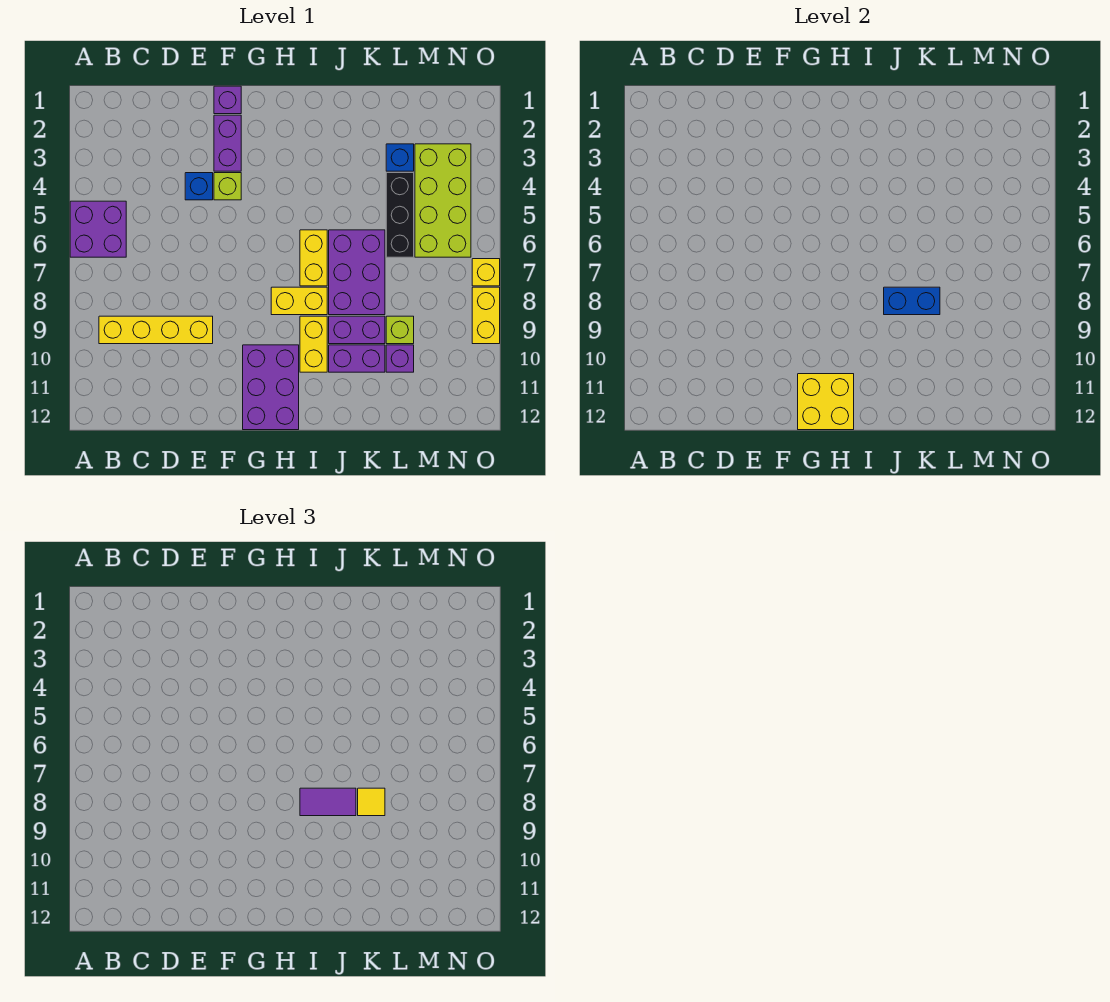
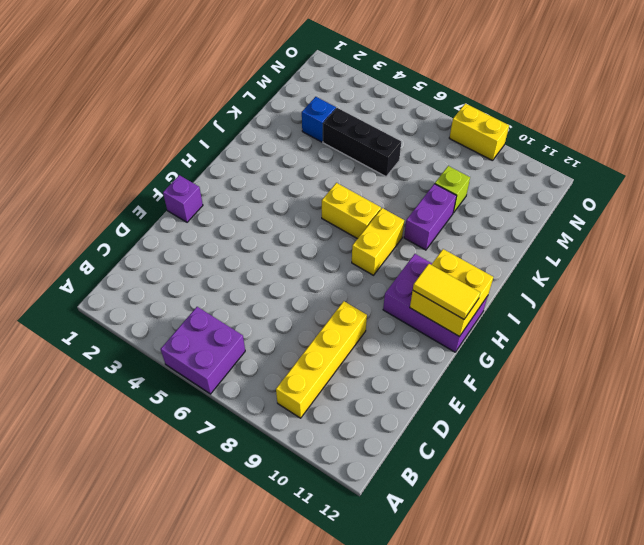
yellow tile G11:G12 level 3 -> none
none -> blue brick E4 level 1
none -> purple brick F2:F3 level 1
none -> lime brick F4 level 1

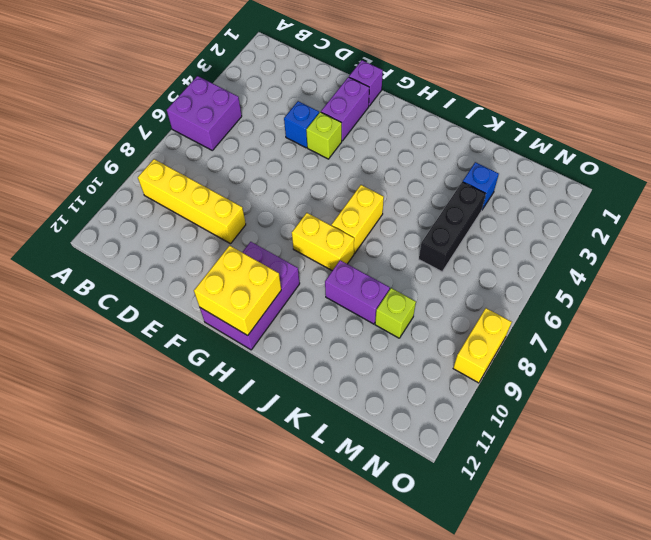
none -> yellow brick I9:I10 level 1
none -> purple brick J6:K8 level 1
none -> purple brick J10:K10 level 1

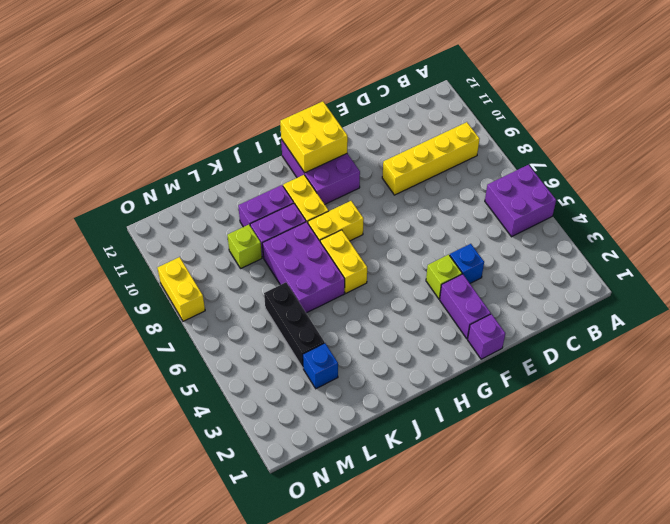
none -> purple brick L10 level 1
none -> lime brick M3:N6 level 1
none -> yellow brick O7 level 1

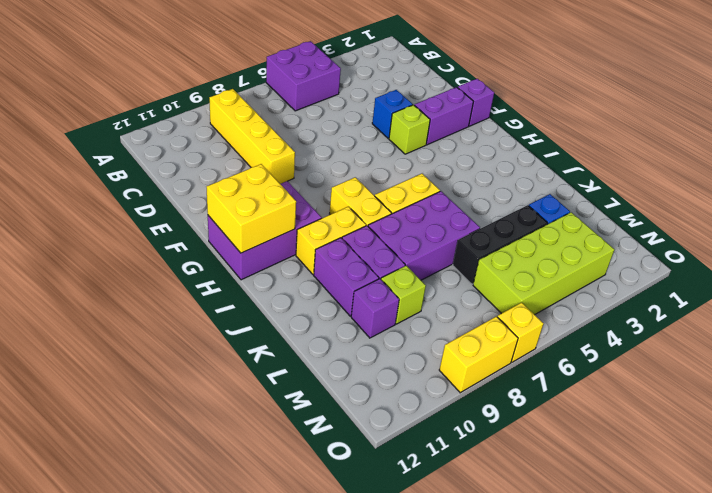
none -> blue brick J8:K8 level 2
none -> purple tile I8:J8 level 3
none -> yellow tile K8 level 3

